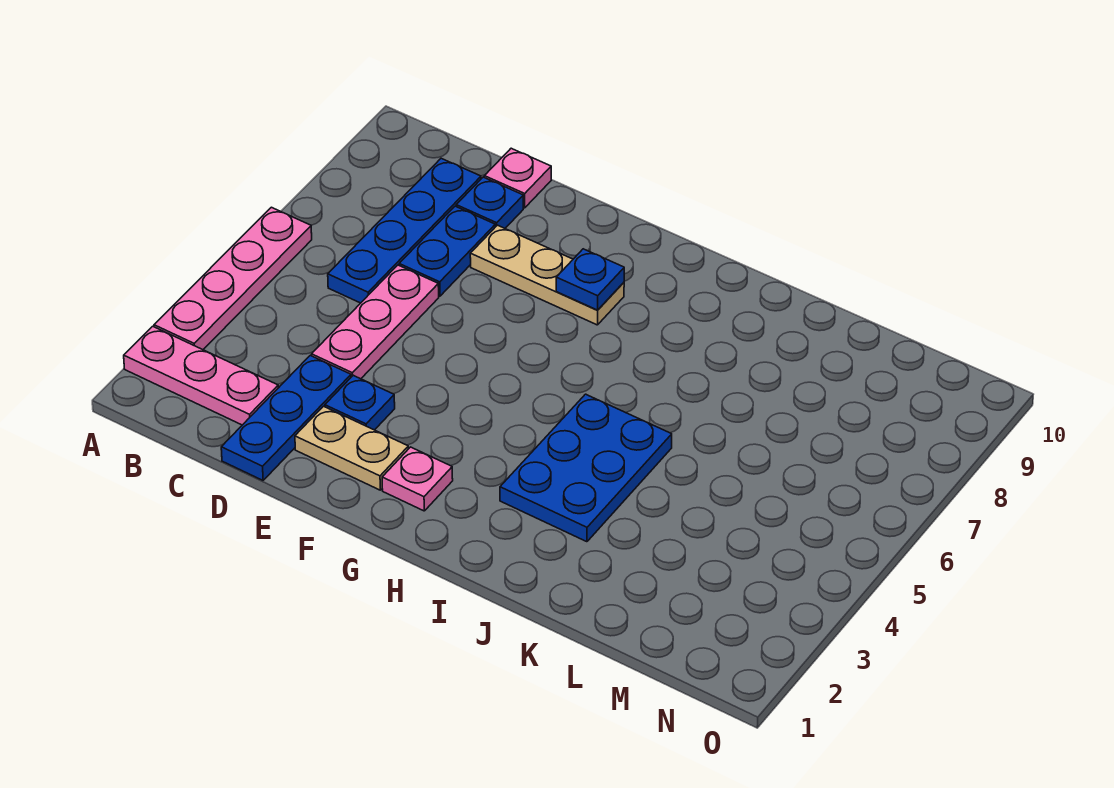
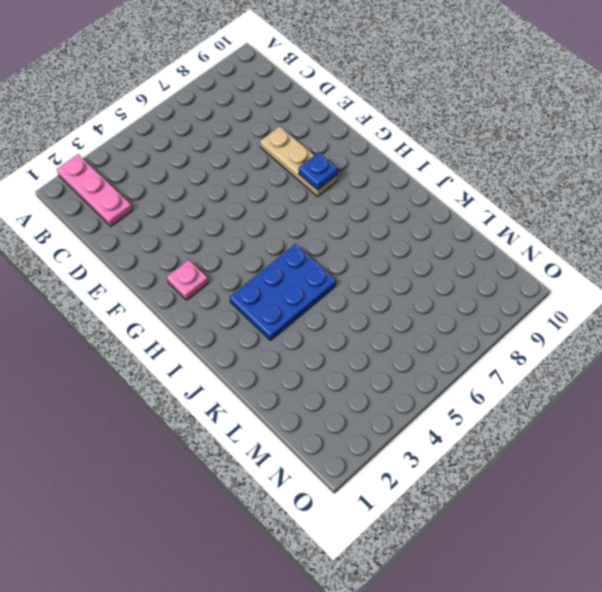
none -> pink plate A3:A6 level 1
none -> blue plate C6:C9 level 1
none -> blue plate D1:D3 level 1

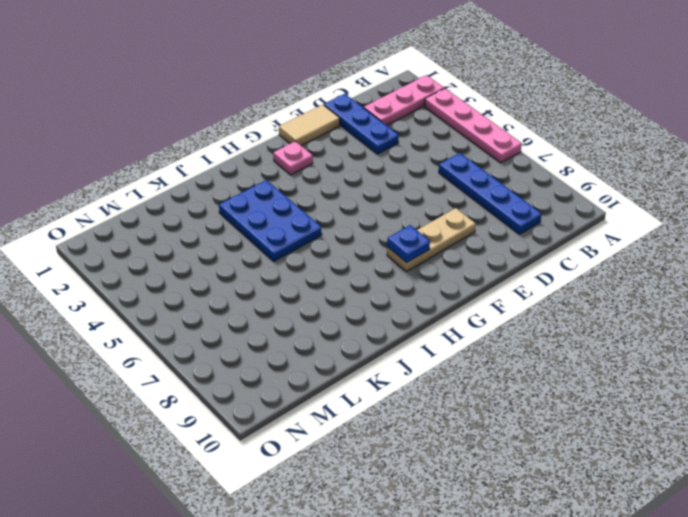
tan tile E1:F1 level 1 -> none
none -> pink plate D4:D6 level 1
none -> blue plate D7:D8 level 1
none -> blue plate D9 level 1

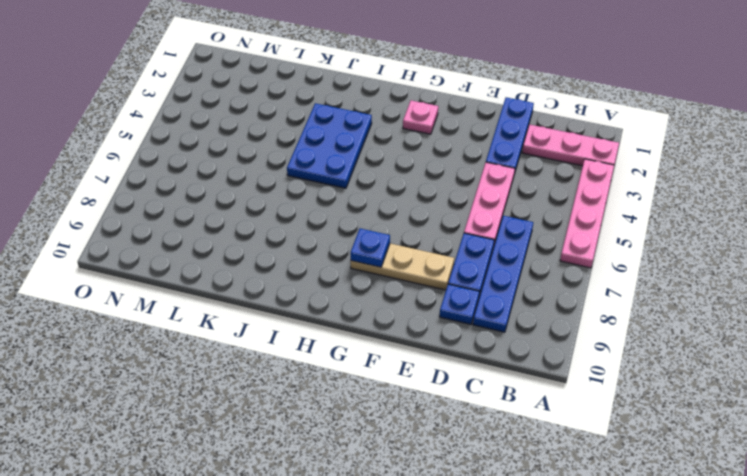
none -> pink plate D10 level 1
none -> tan plate E2:F2 level 1
none -> blue plate E3 level 1

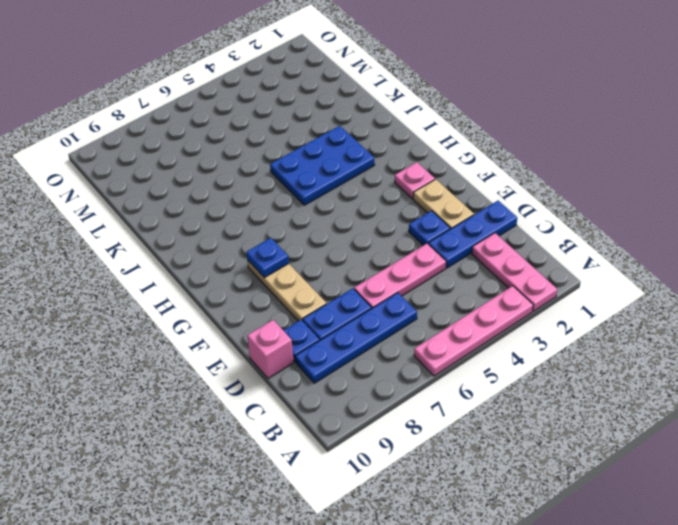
pink brick D10 level 1 -> pink plate D10 level 1

